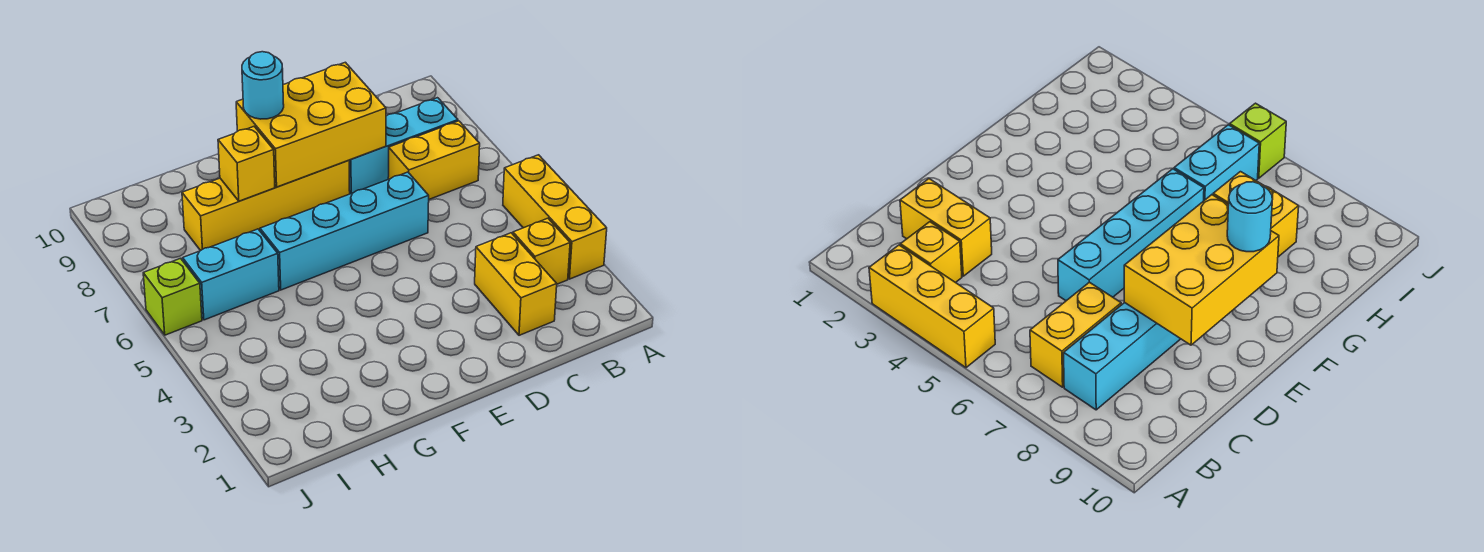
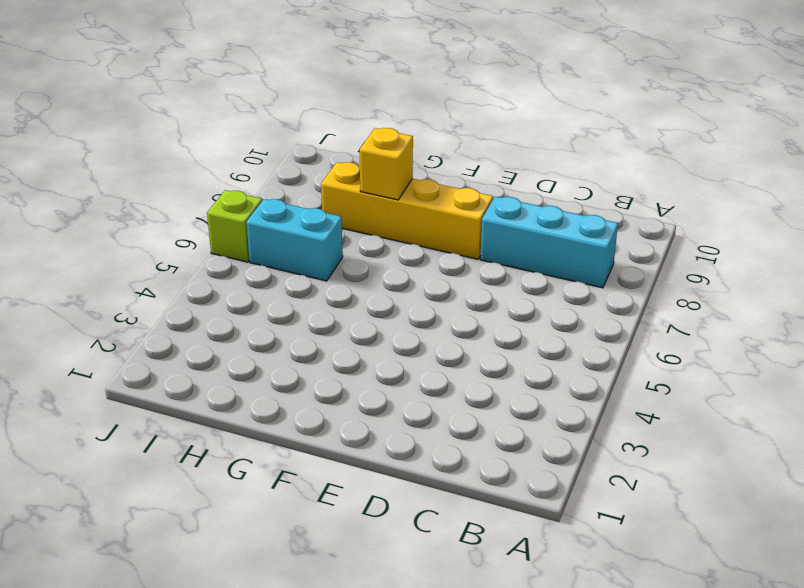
none -> yellow brick A3:A5 level 1
none -> yellow brick B3 level 1
none -> yellow brick B7:C7 level 1

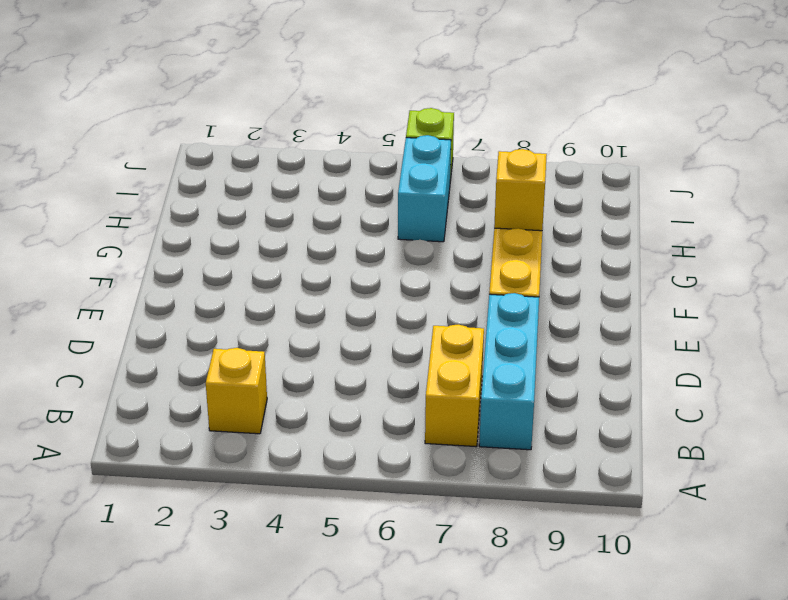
none -> yellow brick A3:A5 level 1
none -> yellow brick C2:C3 level 1
none -> cyan brick D6:G6 level 1

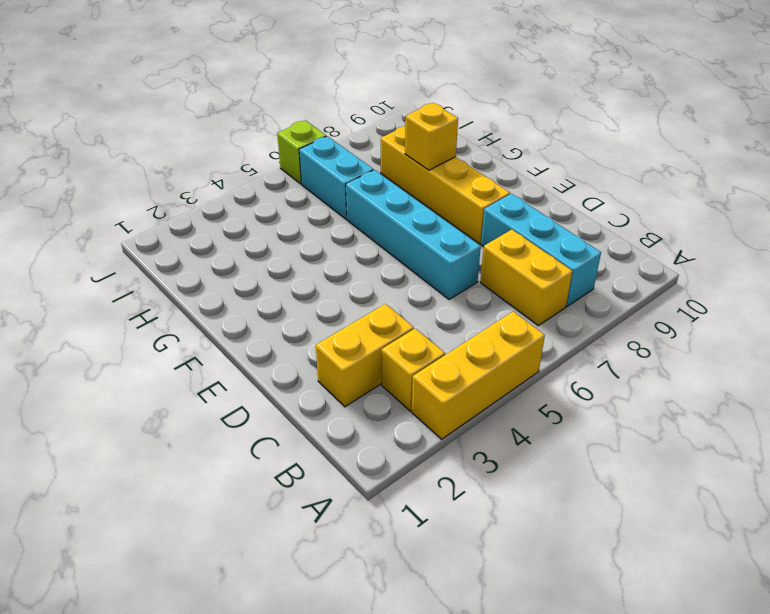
none -> yellow brick D8:F9 level 2
none -> cyan round brick F9 level 3

